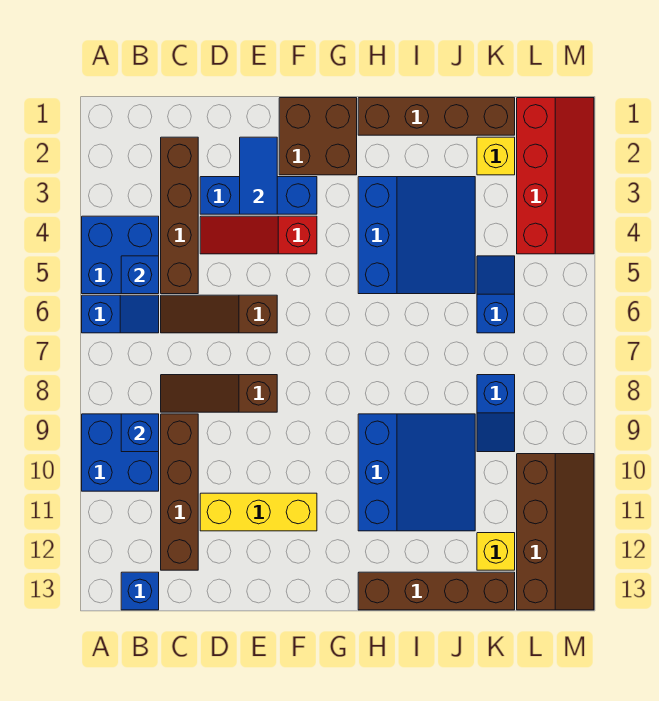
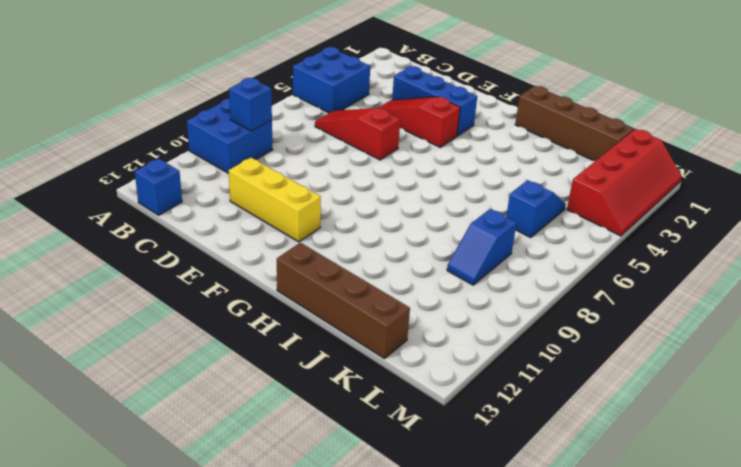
red slope C6:E6 level 1 top E -> brown slope C6:E6 level 1 top E
none -> blue slope A6:B6 level 1 top A
none -> brown brick C2:C5 level 1
none -> brown slope C8:E8 level 1 top E

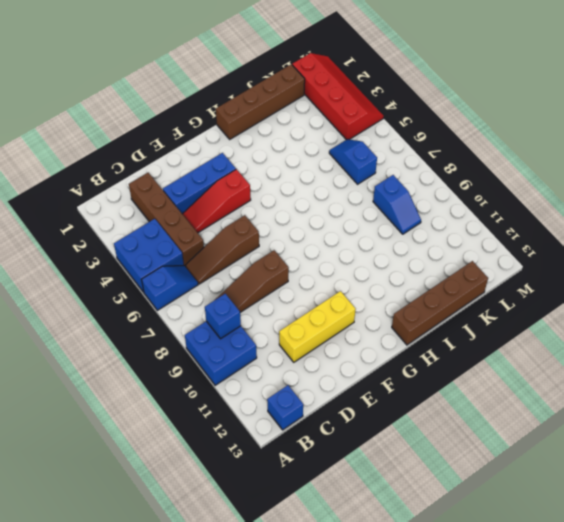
none -> brown brick C9:C12 level 1
none -> brown brick F1:G2 level 1
none -> blue slope H3:J5 level 1 top H

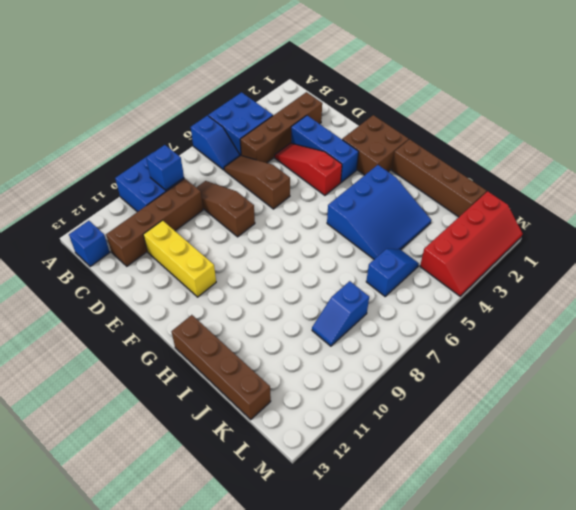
none -> blue slope H9:J11 level 1 top H
none -> yellow brick K2 level 1
none -> yellow brick K12 level 1

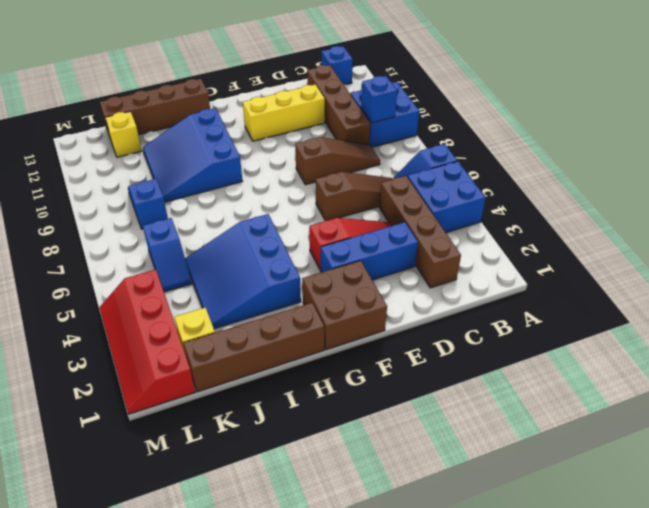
none -> brown slope L10:M13 level 1 top L
none -> blue brick B5 level 2
none -> blue tile E2:E3 level 2

